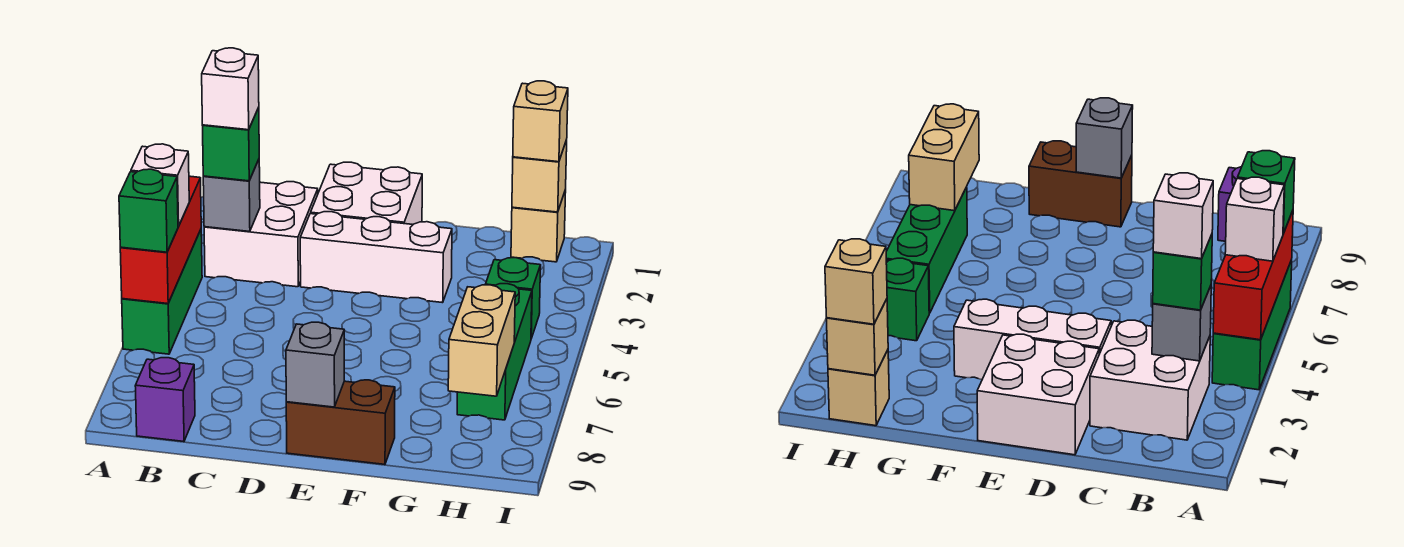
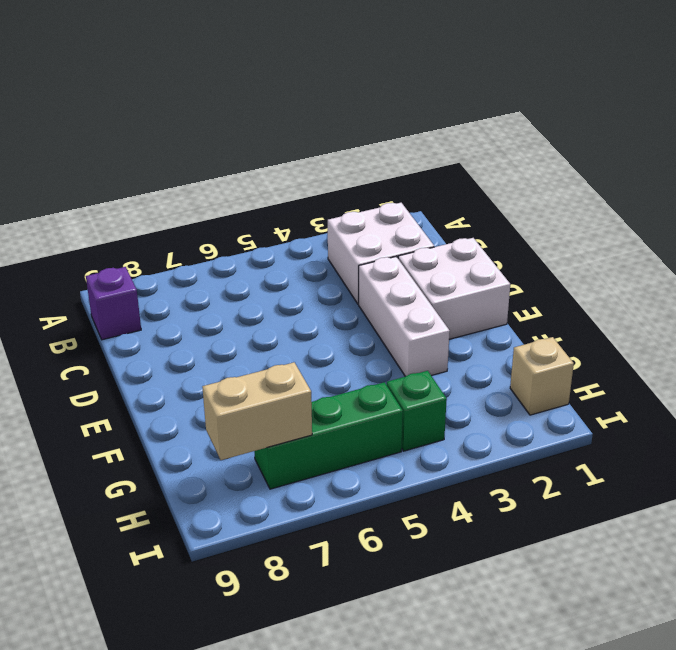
none -> green brick A4:A6 level 1
none -> brown brick E9:F9 level 1
none -> red brick A4:A6 level 2

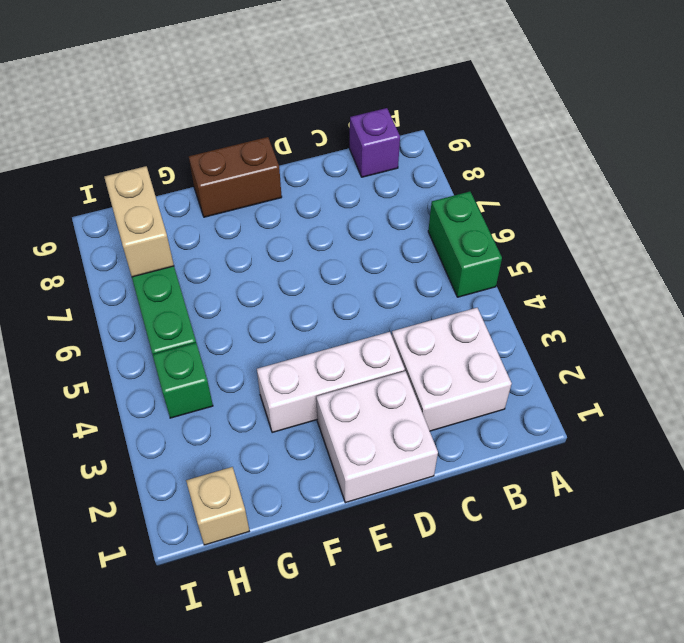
green brick A5:A6 level 1 -> green brick A4:A6 level 1
none -> red brick A4:A6 level 2
none -> grey brick B3 level 2
none -> grey brick E9 level 2

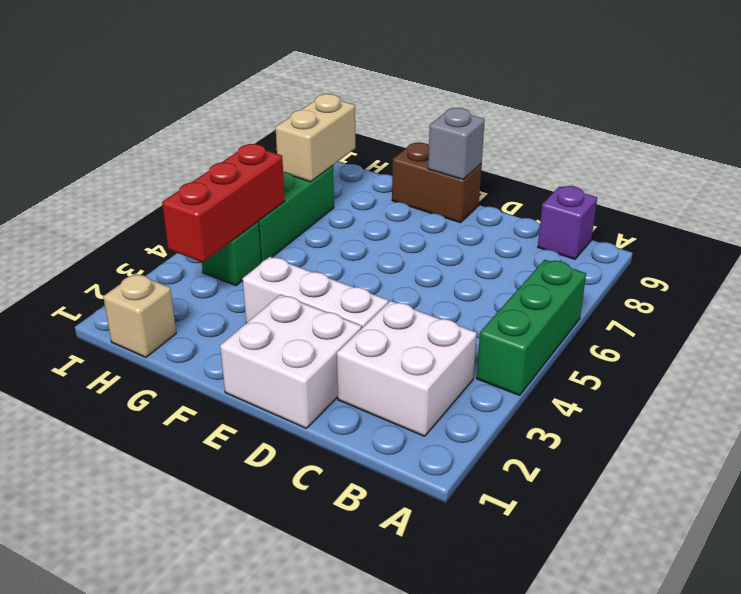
red brick H3:H5 level 2 -> red brick A4:A6 level 2
none -> grey brick B3 level 2
none -> tan brick H1 level 2
none -> white brick A5 level 3

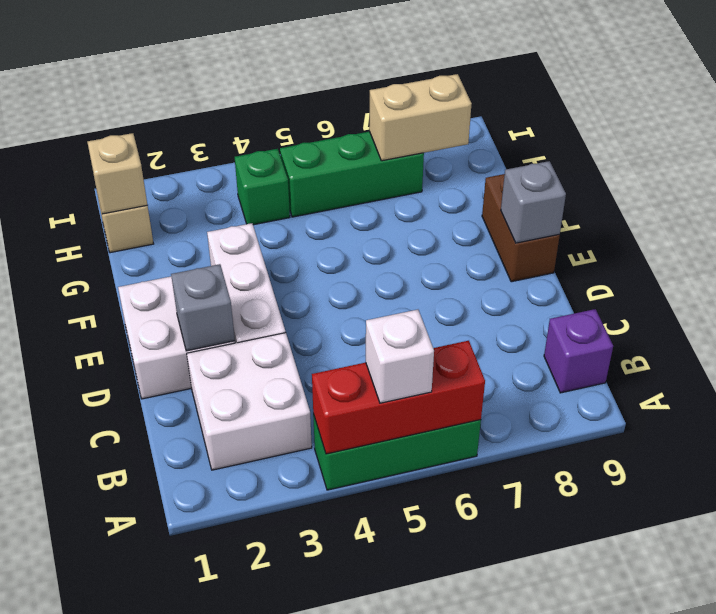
grey brick D2 level 2 -> grey brick B3 level 2
none -> green brick A6 level 3
none -> green brick B3 level 3
none -> tan brick H1 level 3

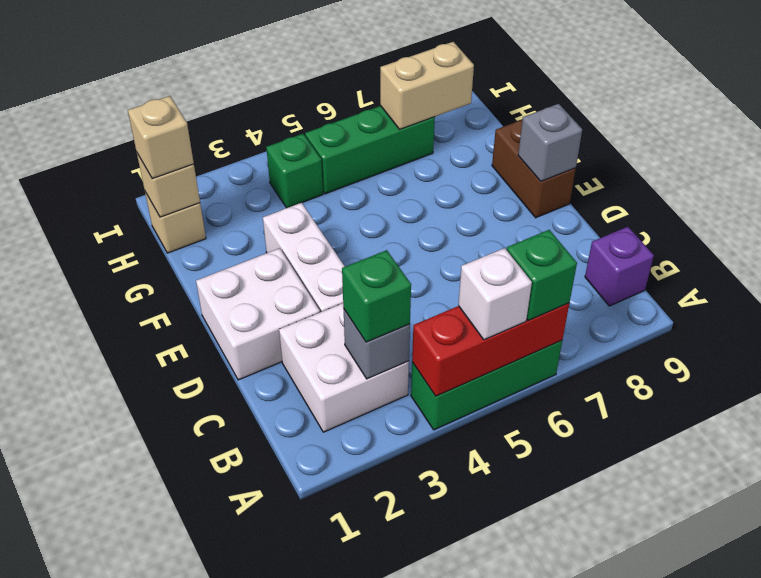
none -> white brick B3 level 4

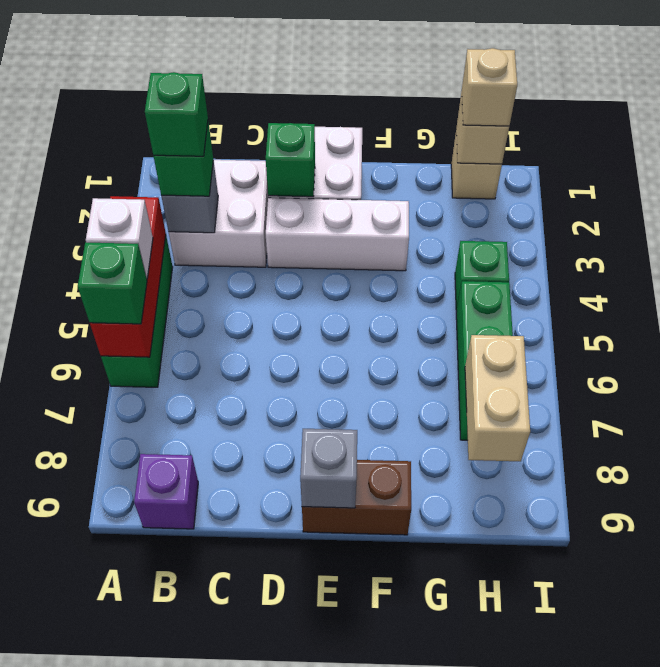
green brick B3 level 4 -> white brick B3 level 4
green brick D2 level 2 -> none

